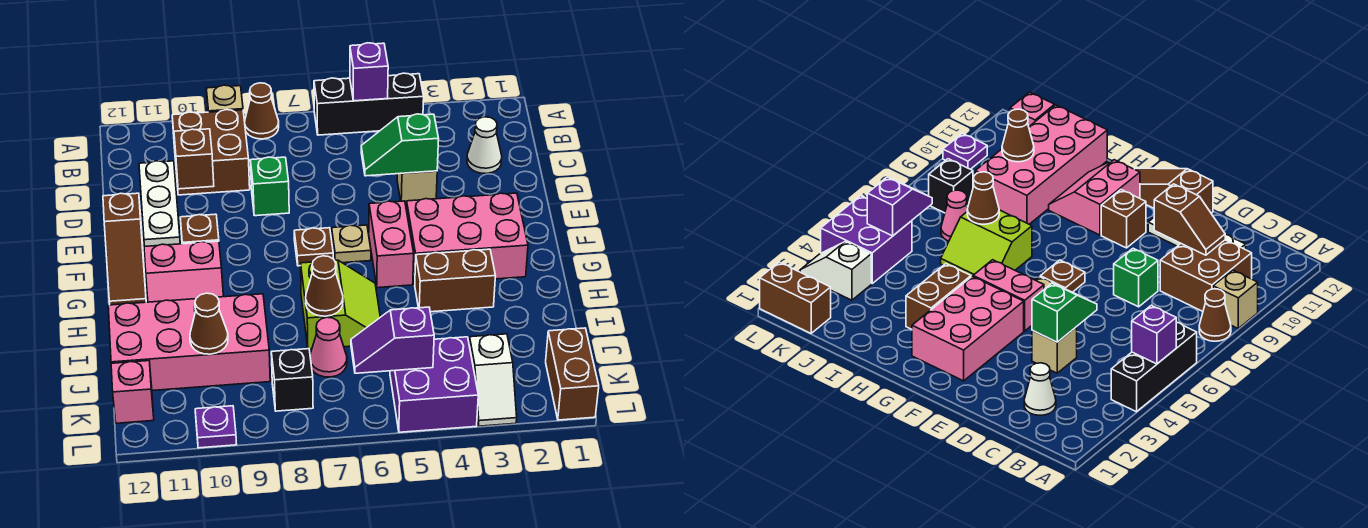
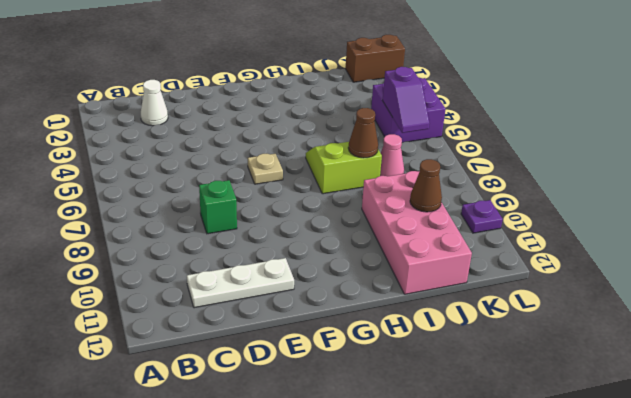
none -> black brick A4:A6 level 1
none -> brown cone A8 level 1
none -> tan brick A9 level 1
none -> brown brick B9:C10 level 1

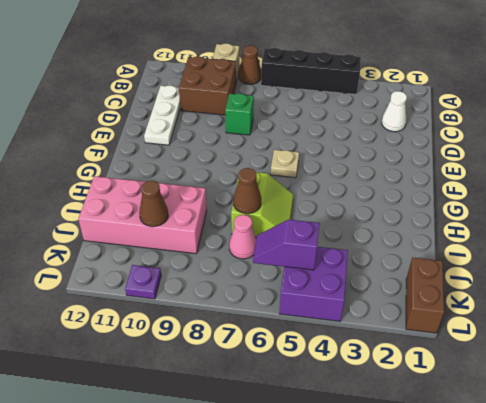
black brick A4:A7 level 1 -> black brick A4:A6 level 1
none -> tan brick D4 level 1
none -> brown slope E12:G12 level 1 top E
none -> pink brick F2:G4 level 1
none -> pink brick F5:G5 level 1

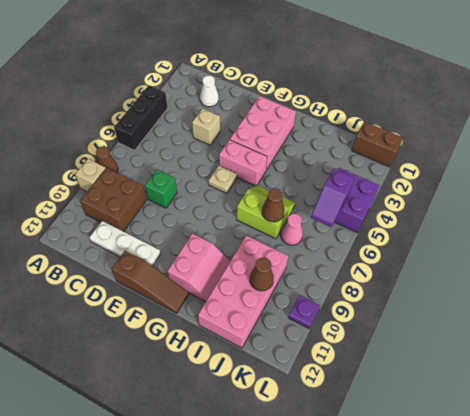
none -> brown plate F7 level 1
none -> brown brick F10 level 1
none -> brown brick H3:H4 level 1
none -> white slope K3:L3 level 1 top K

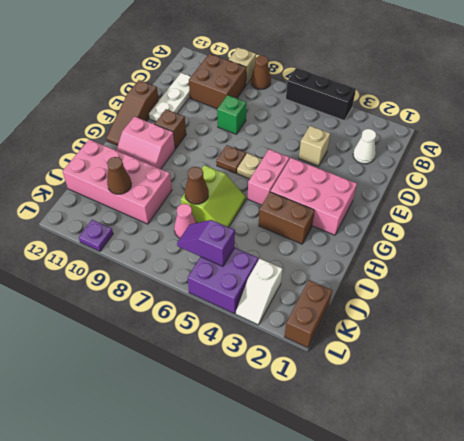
none -> black brick K8 level 1
none -> pink brick K12 level 1
none -> purple brick A5 level 2
none -> brown slope C10:D10 level 2 top D

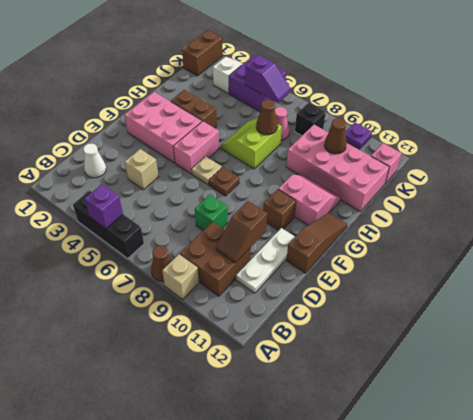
none -> green slope D4:D5 level 2 top 4

